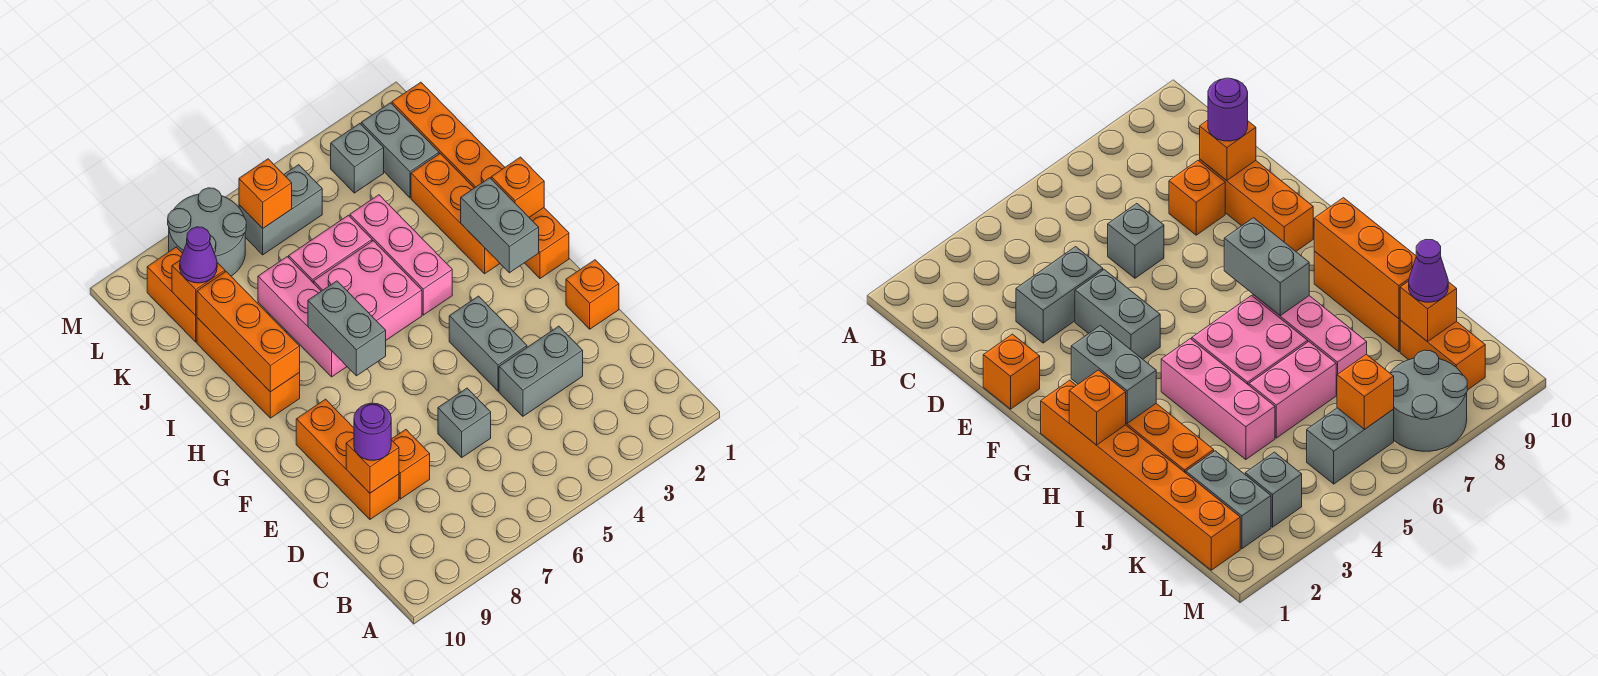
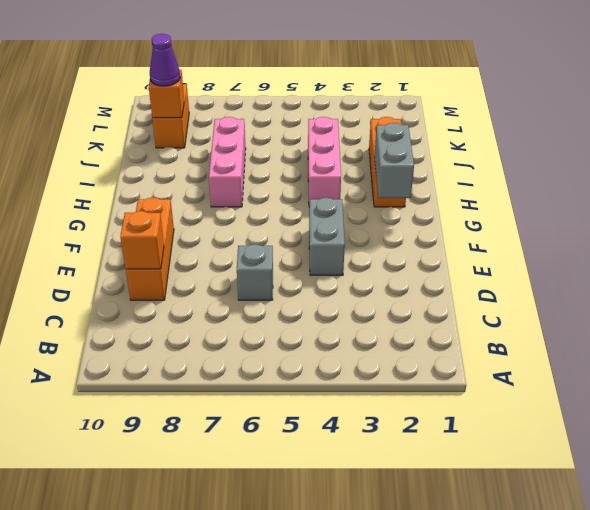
none -> grey brick D3:D4 level 1
none -> orange brick D8 level 1
none -> orange brick E1 level 1

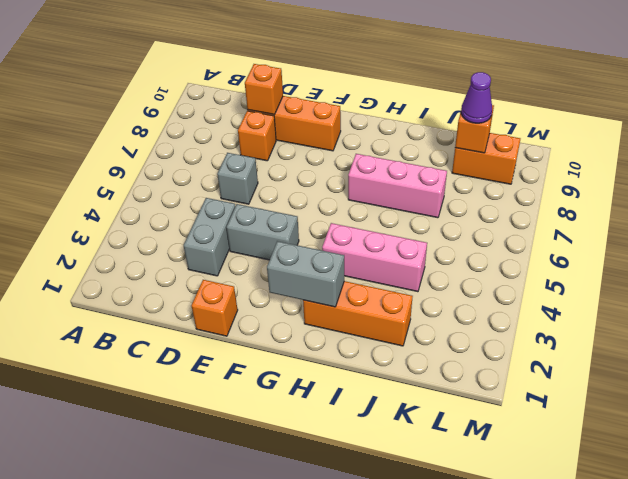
none -> orange brick G1:L1 level 1
none -> pink brick H5:I6 level 1
none -> orange brick H9:J9 level 1

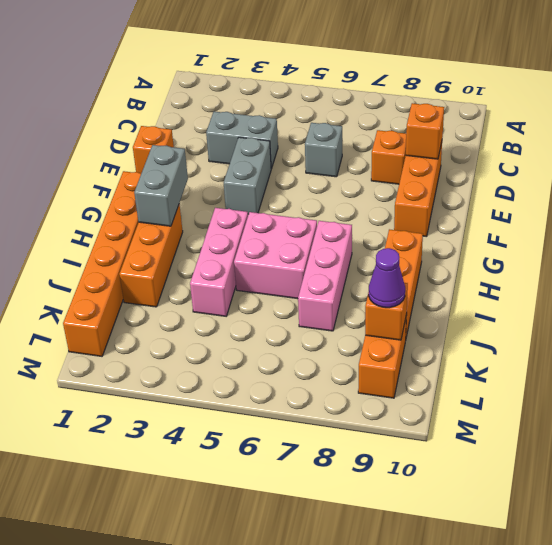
none -> pink brick J5:J6 level 1
none -> grey brick K2:L2 level 1
none -> grey brick L3 level 1

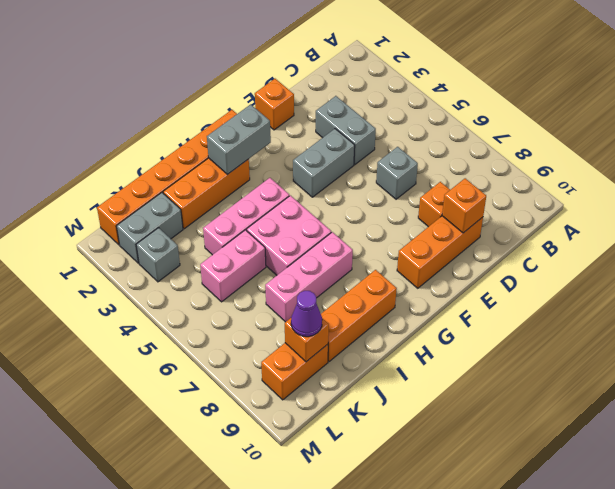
pink brick J5:K5 level 1 -> pink brick J5:J6 level 1
none -> grey brick L5:L6 level 1
none -> grey round brick L7:M8 level 1
none -> grey brick G7:H7 level 2

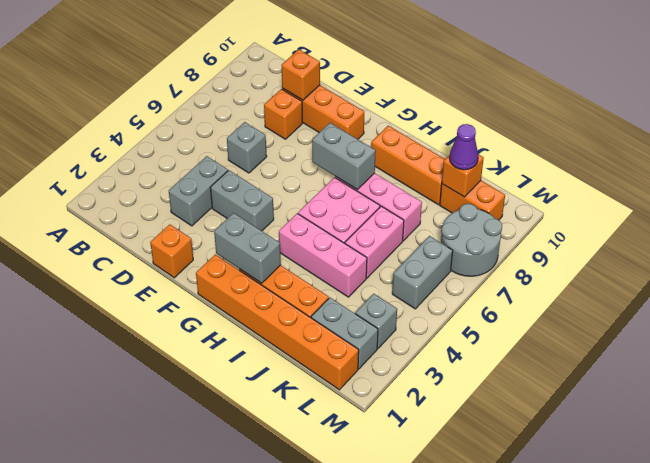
none -> orange brick H1 level 2
none -> orange brick H9:J9 level 2
none -> orange brick L6 level 2

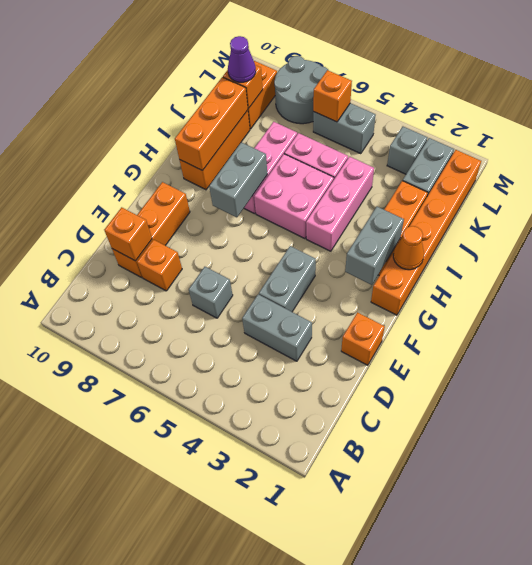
orange cone H1 level 2 -> orange brick H1 level 2
none -> purple round brick D9 level 3

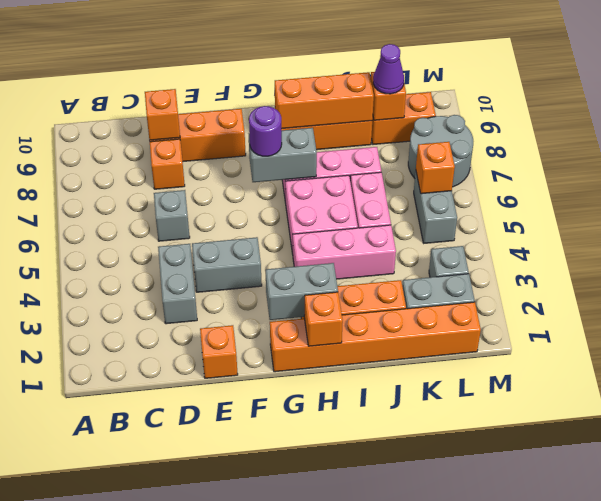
purple round brick G7 level 3 -> purple round brick D9 level 3

